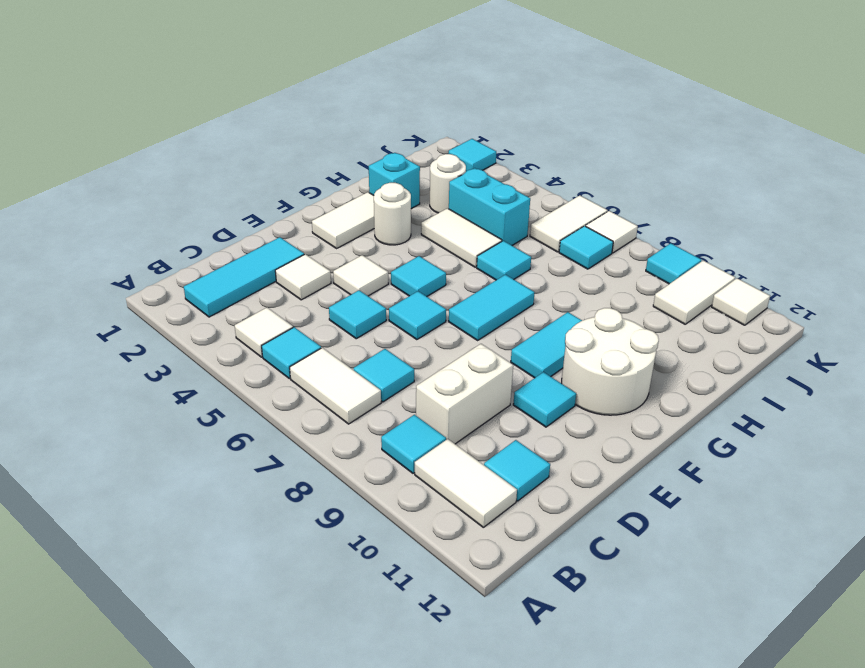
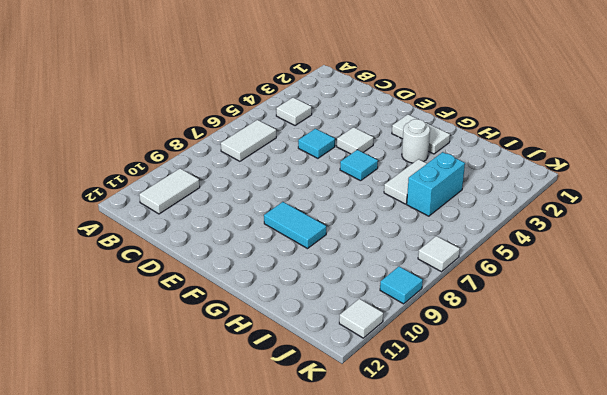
none -> cyan tile B2:D2 level 1
none -> cyan tile B5 level 1
none -> cyan tile B9 level 1
none -> cyan tile C7 level 1

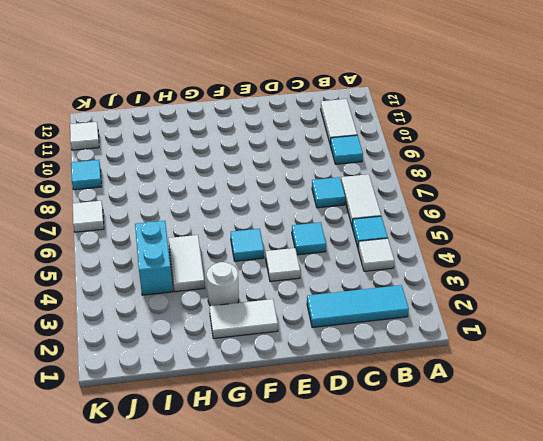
none -> white brick C9:D9 level 1
none -> cyan tile C11 level 1
none -> white tile D3 level 1
none -> cyan tile E6 level 1

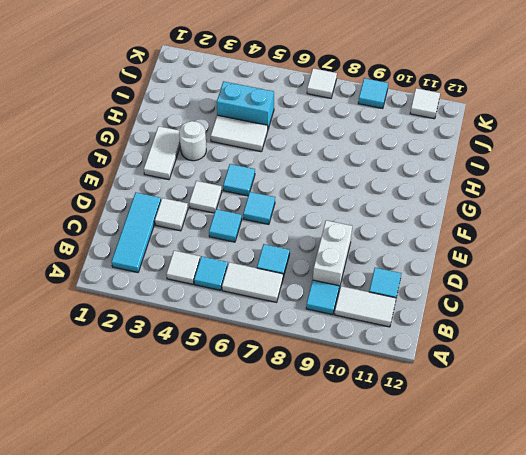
none -> cyan tile E10 level 1
none -> cyan tile F7:G7 level 1
none -> cyan tile F9:G9 level 1
none -> white round brick F10:G11 level 1

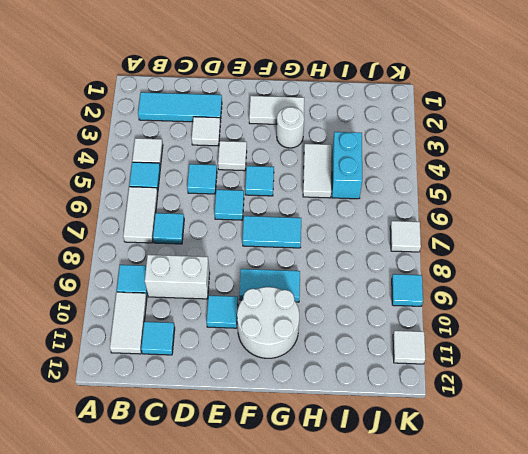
none -> cyan brick H2 level 1
none -> cyan tile H6 level 1
none -> white round brick I3 level 1
none -> white tile J6:K6 level 1

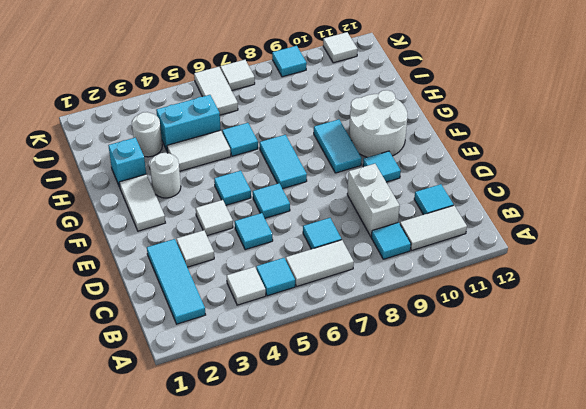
none -> cyan tile J7 level 1
none -> white tile J10:K10 level 1
none -> cyan tile K2 level 1

